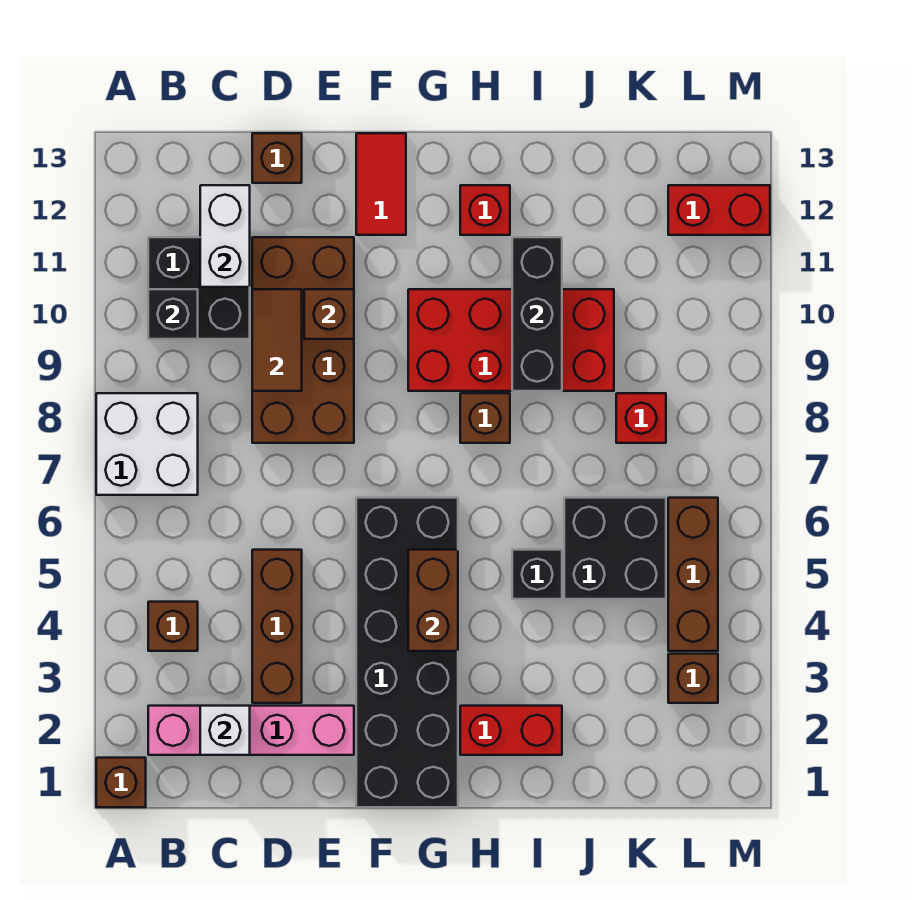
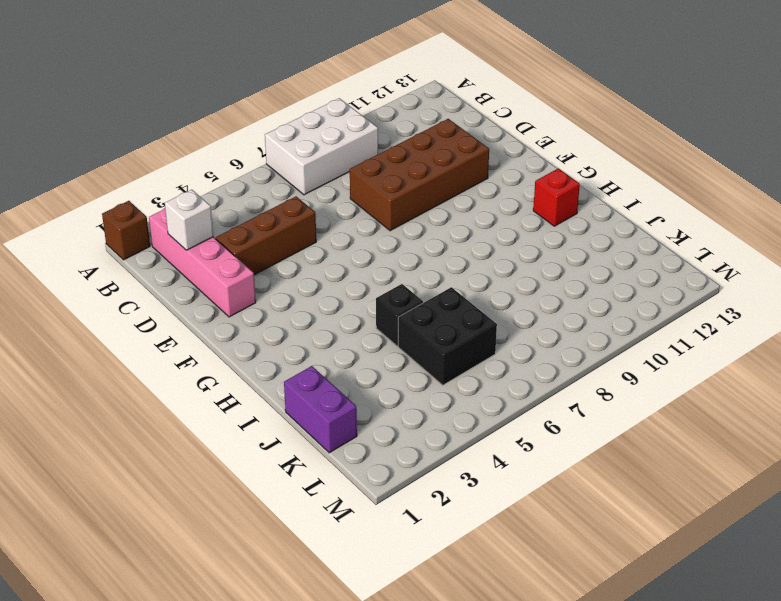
white brick A7:B9 level 1 -> white brick A7:B8 level 1
purple brick J1:K1 level 1 -> none
none -> brown brick B4 level 1
none -> black brick B10:C11 level 1
none -> brown brick D13 level 1

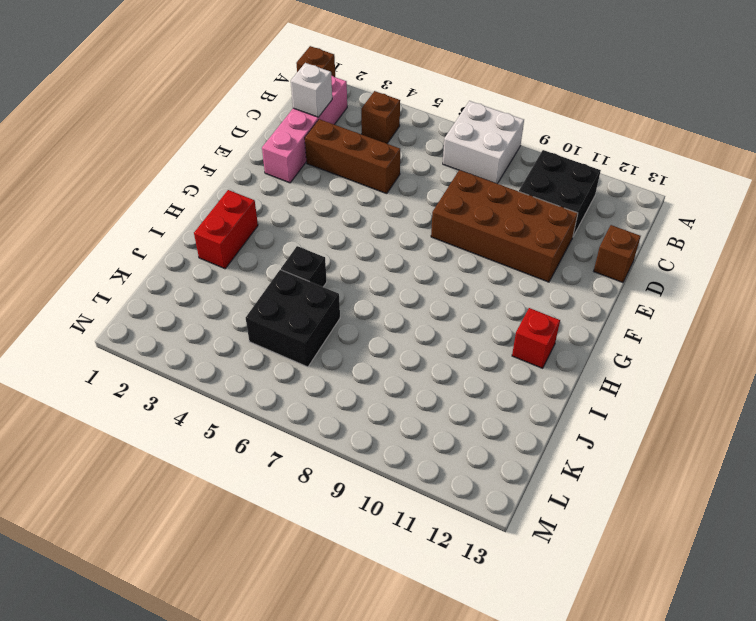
none -> black brick F1:G6 level 1
none -> red tile F12:F13 level 1
none -> red brick G9:J10 level 1

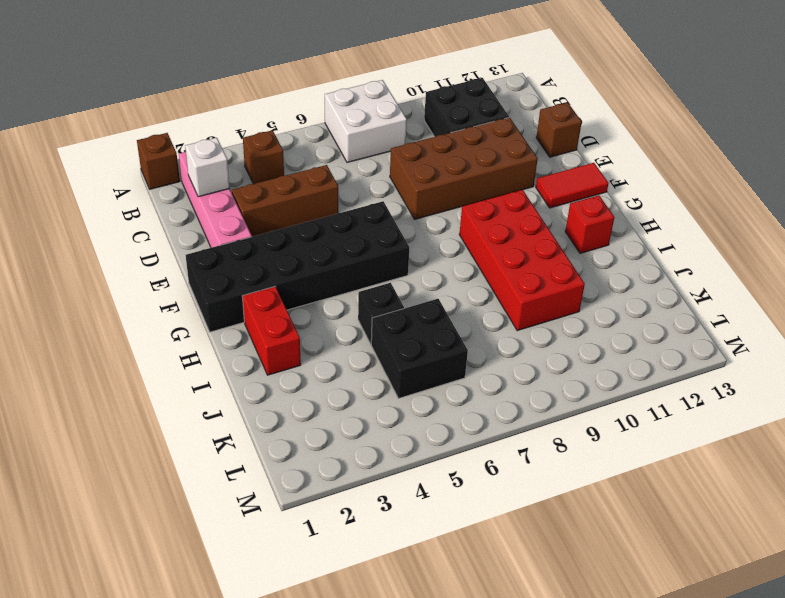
none -> brown brick H8 level 1
none -> red brick K8 level 1
none -> brown brick L3 level 1

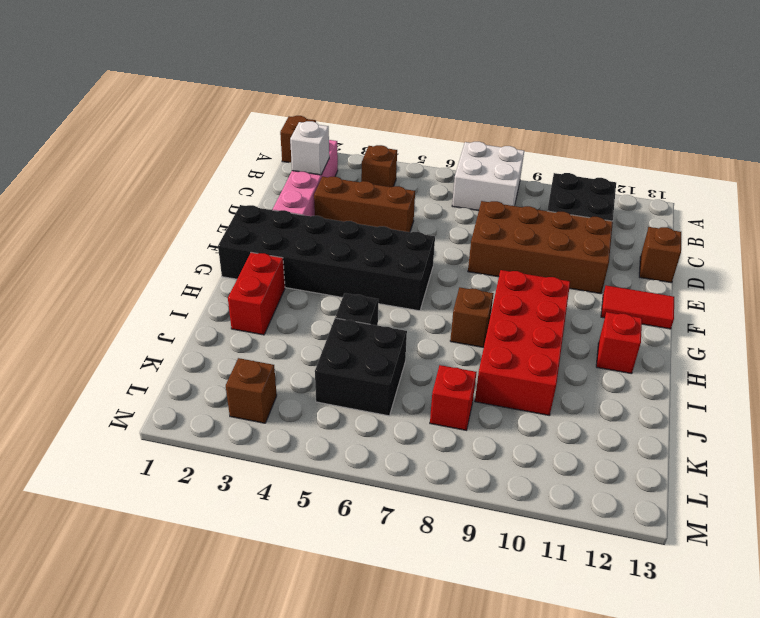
none -> brown brick L4:L6 level 1
none -> red brick L12:M12 level 1
none -> black brick B10 level 2

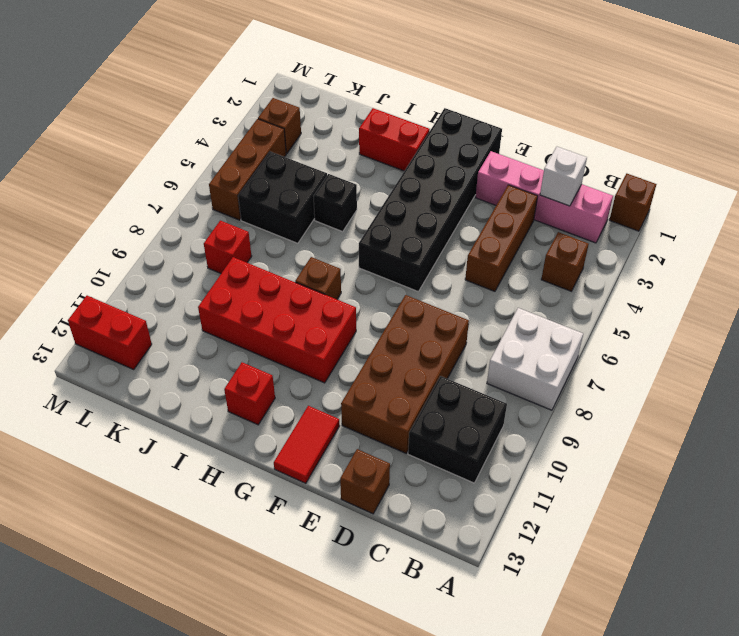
none -> black brick B10 level 2
none -> white brick C11:C12 level 2
none -> brown tile D9:D10 level 2

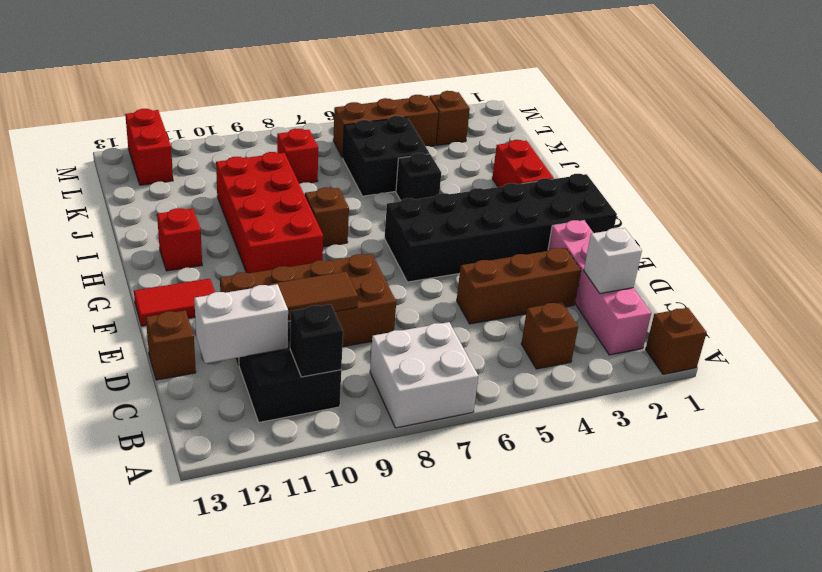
none -> brown brick E10 level 2
none -> brown brick G4:G5 level 2
none -> black brick I9:I11 level 2

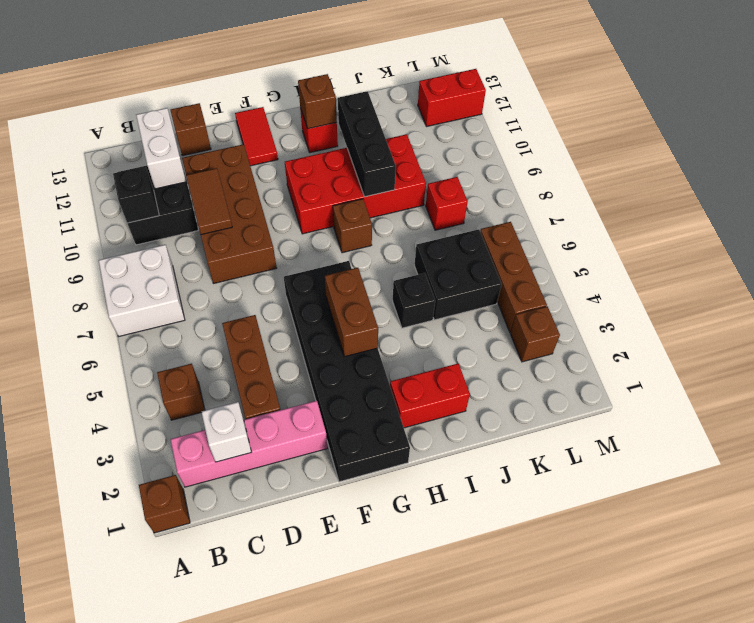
brown brick H12 level 2 -> brown brick E10 level 2

